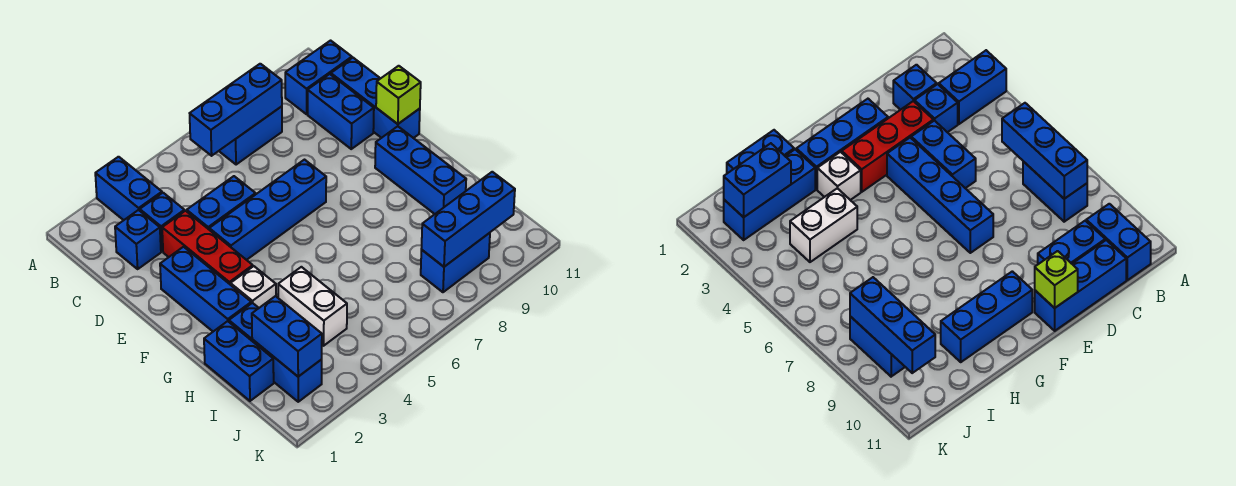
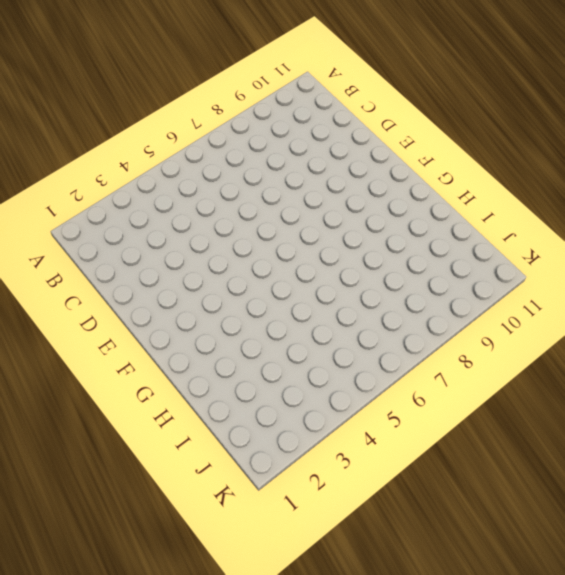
none -> blue brick A3:B3 level 1
none -> blue brick B7:B8 level 1
none -> blue brick B10:B11 level 1

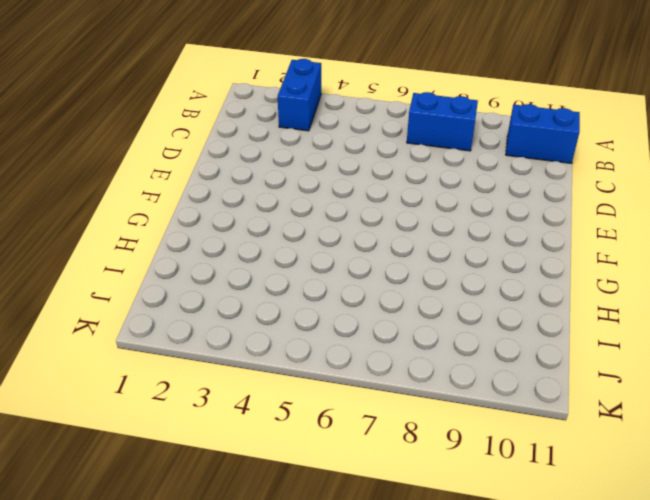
none -> blue brick C2 level 1
none -> blue brick C3 level 1
none -> blue brick C10:D10 level 1

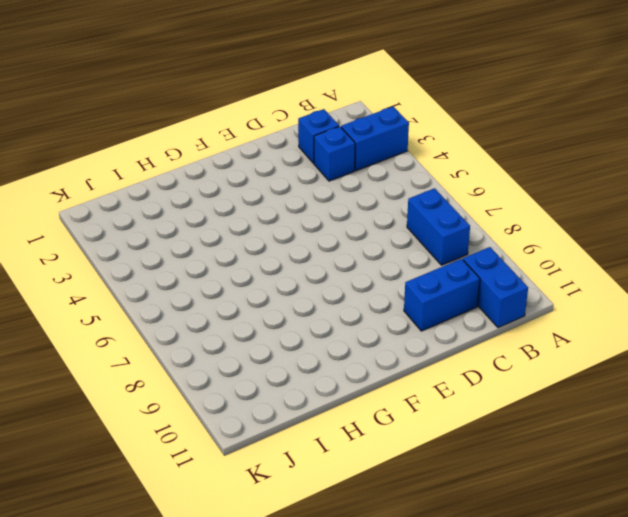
none -> blue brick C11:E11 level 1
none -> red brick D3:F3 level 1
none -> blue brick D4:D5 level 1

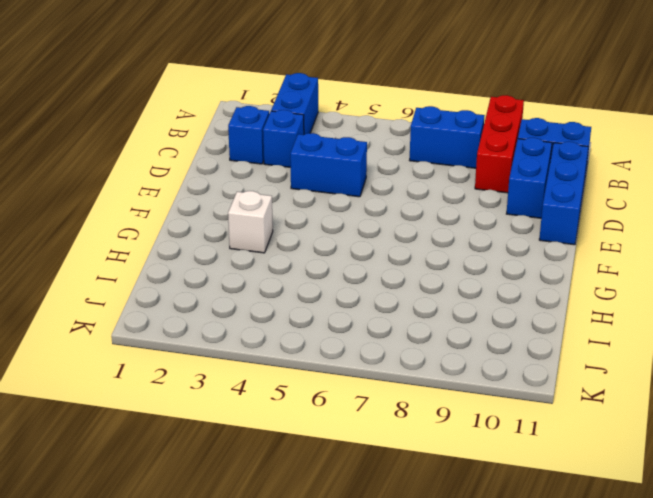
red brick A9:C9 level 1 -> red brick D3:F3 level 1
none -> blue brick E2:G2 level 1
none -> blue brick E4:E7 level 1
none -> blue brick F10:H10 level 1

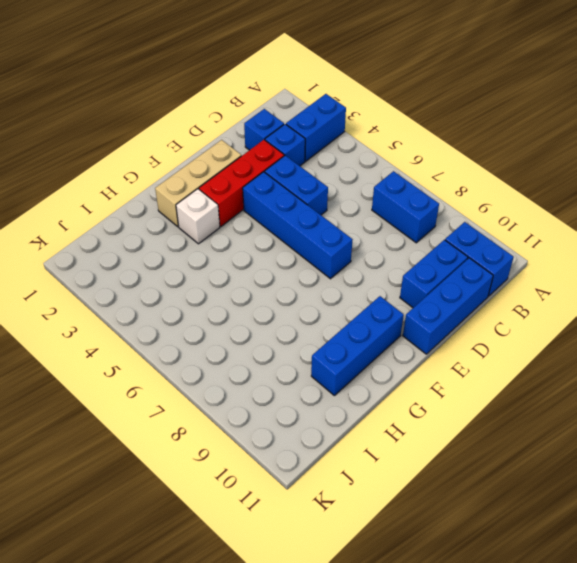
tan brick E2:G2 level 1 -> blue brick E2:G2 level 1
none -> blue brick H1:I1 level 1
none -> blue brick H2:J2 level 1
none -> white brick H4:I4 level 1

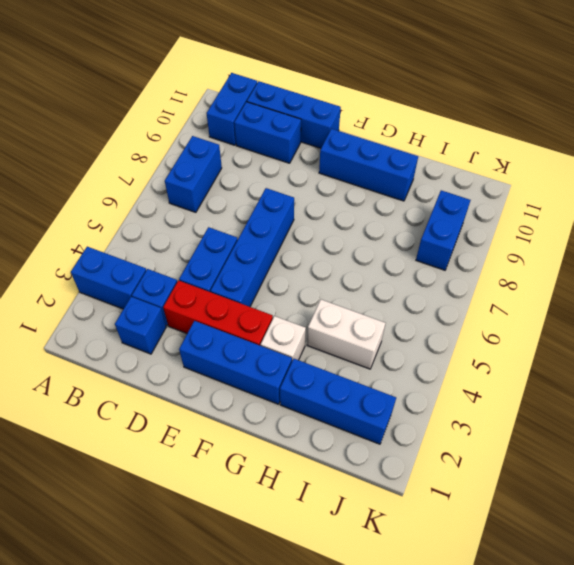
none -> blue brick H1:I1 level 1
none -> blue brick B6:B8 level 2
none -> lime brick E11 level 2

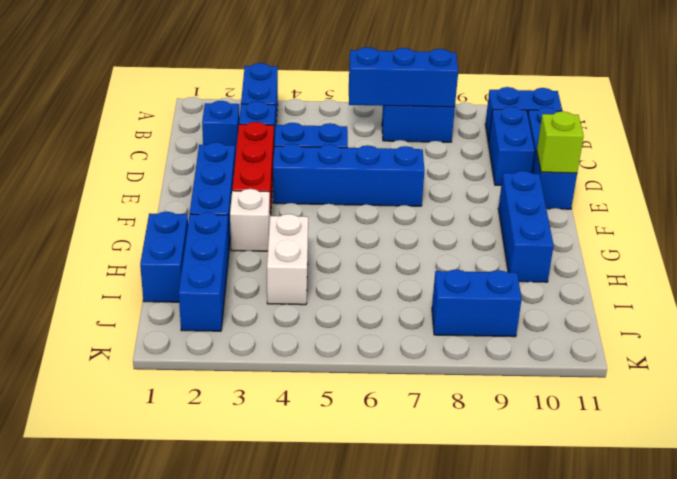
none -> blue brick I2:J2 level 2
none -> blue brick J8:J10 level 2

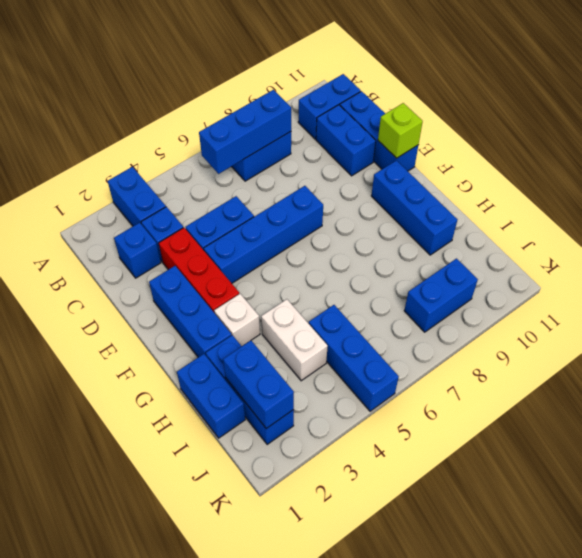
blue brick I5:K5 level 1 -> blue brick J8:J10 level 2

